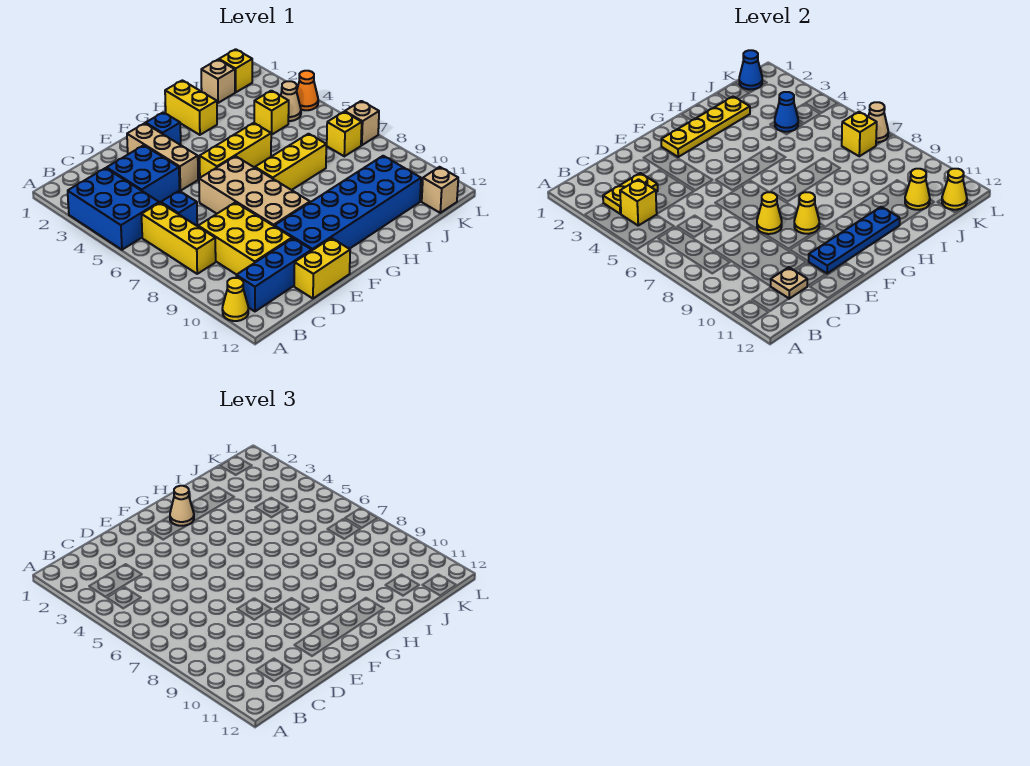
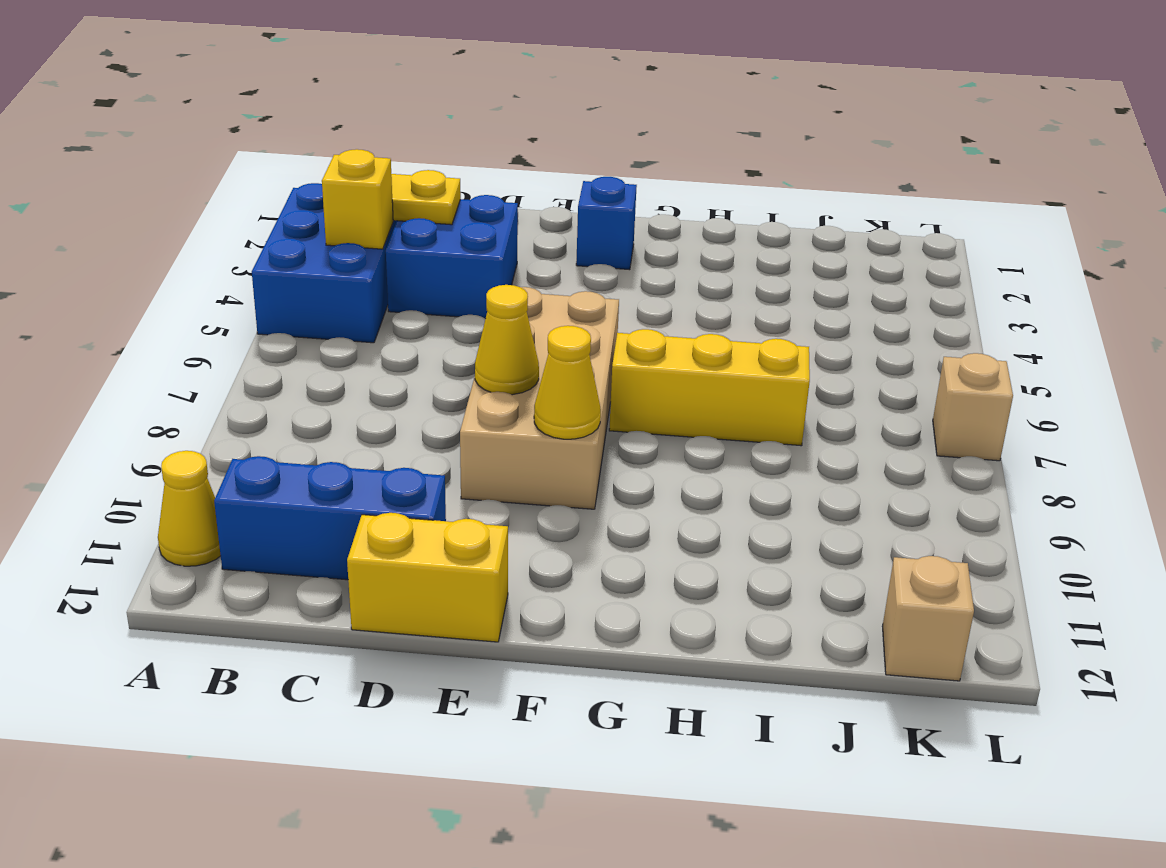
none -> yellow brick B6:B8 level 1
none -> blue brick C6 level 1
none -> yellow brick C8:D10 level 1
none -> tan brick E2:E4 level 1

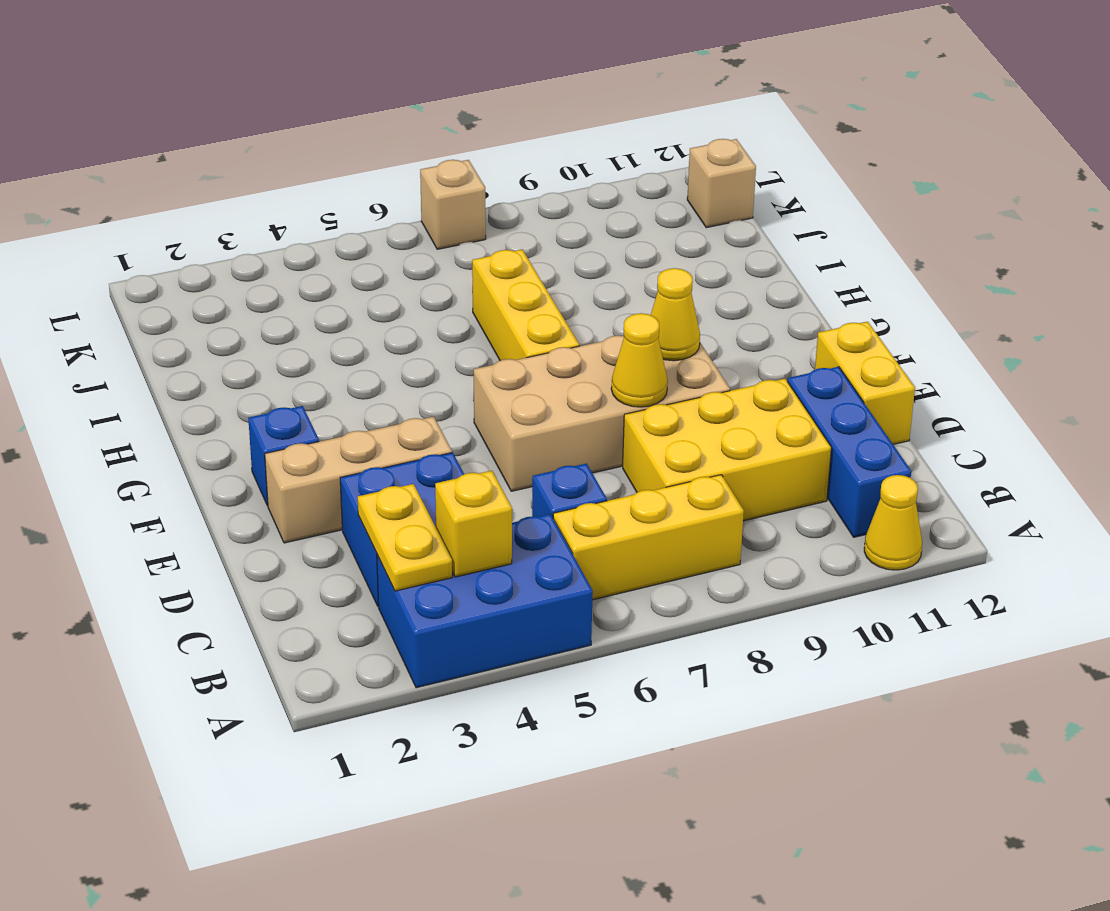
none -> blue brick E10:J11 level 1
none -> yellow brick F5:H5 level 1
none -> yellow brick H1:H2 level 1
none -> tan brick J1 level 1

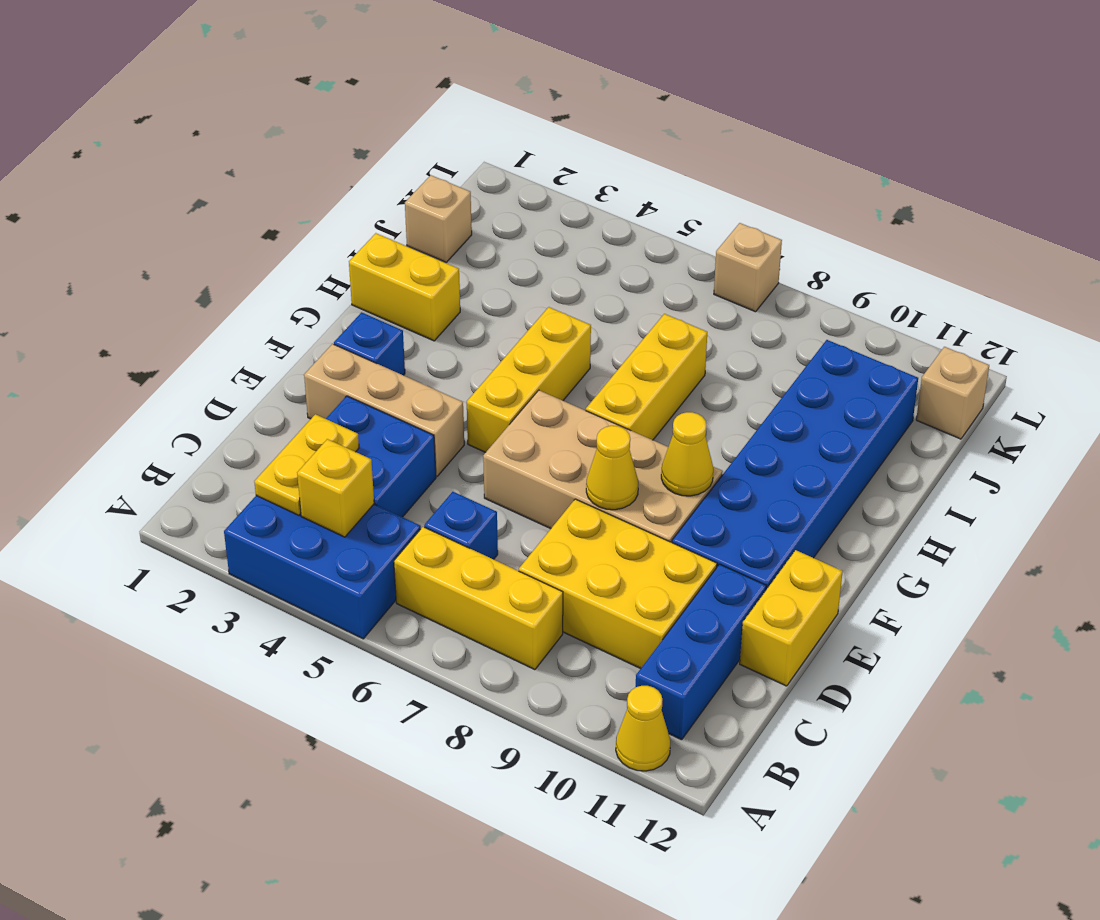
none -> yellow brick J4 level 1
none -> yellow brick K1 level 1
none -> tan cone K4 level 1
none -> yellow brick K7 level 1

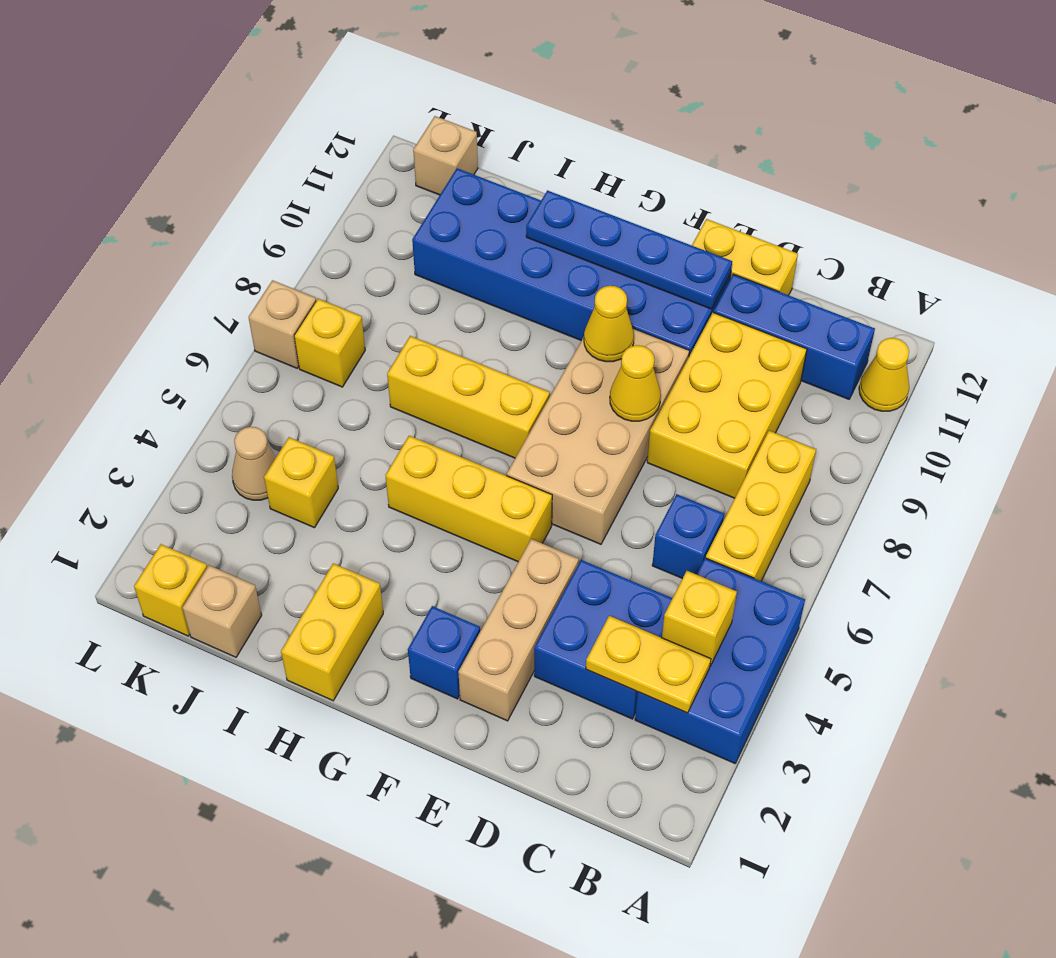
none -> orange cone L4 level 1
none -> tan plate C11 level 2
none -> yellow plate F2:I2 level 2
none -> blue cone J4 level 2

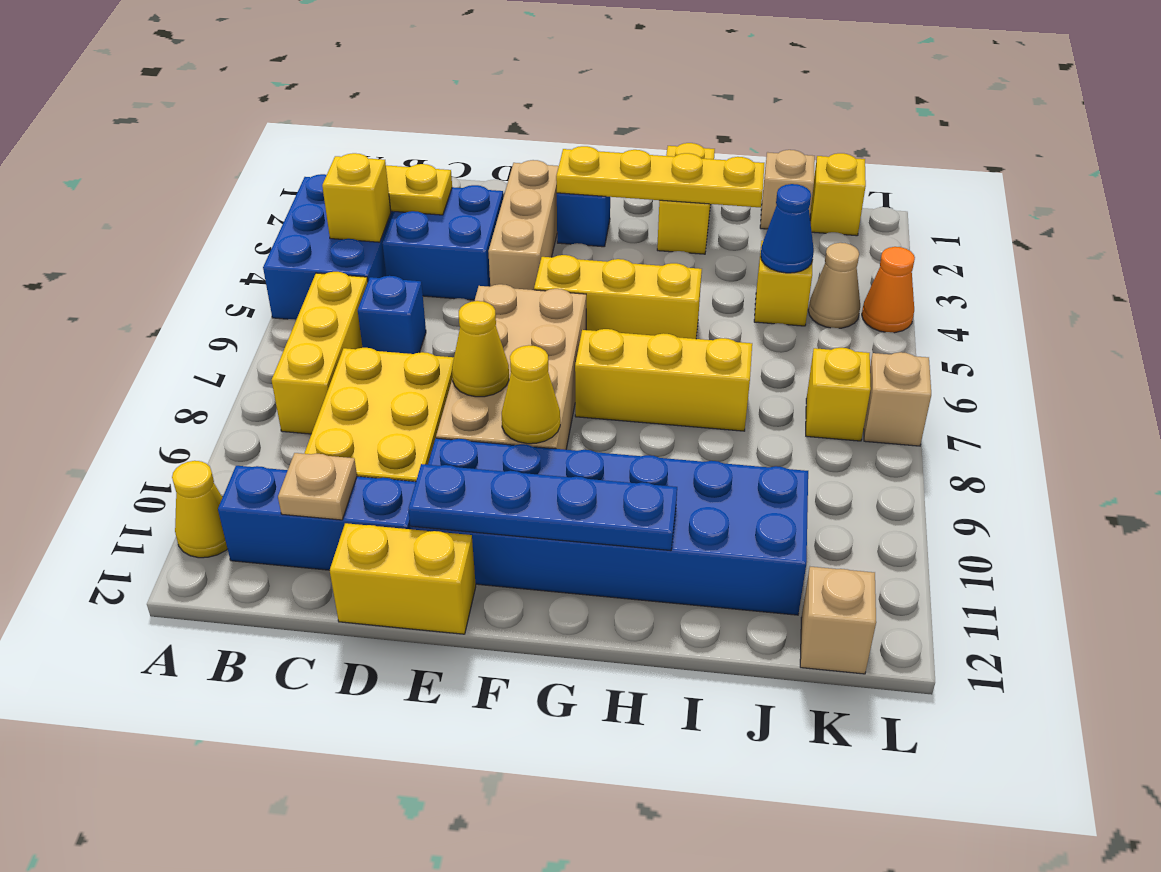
none -> yellow cone J11 level 2
none -> blue cone K1 level 2
none -> yellow brick K7 level 2
none -> yellow cone K12 level 2

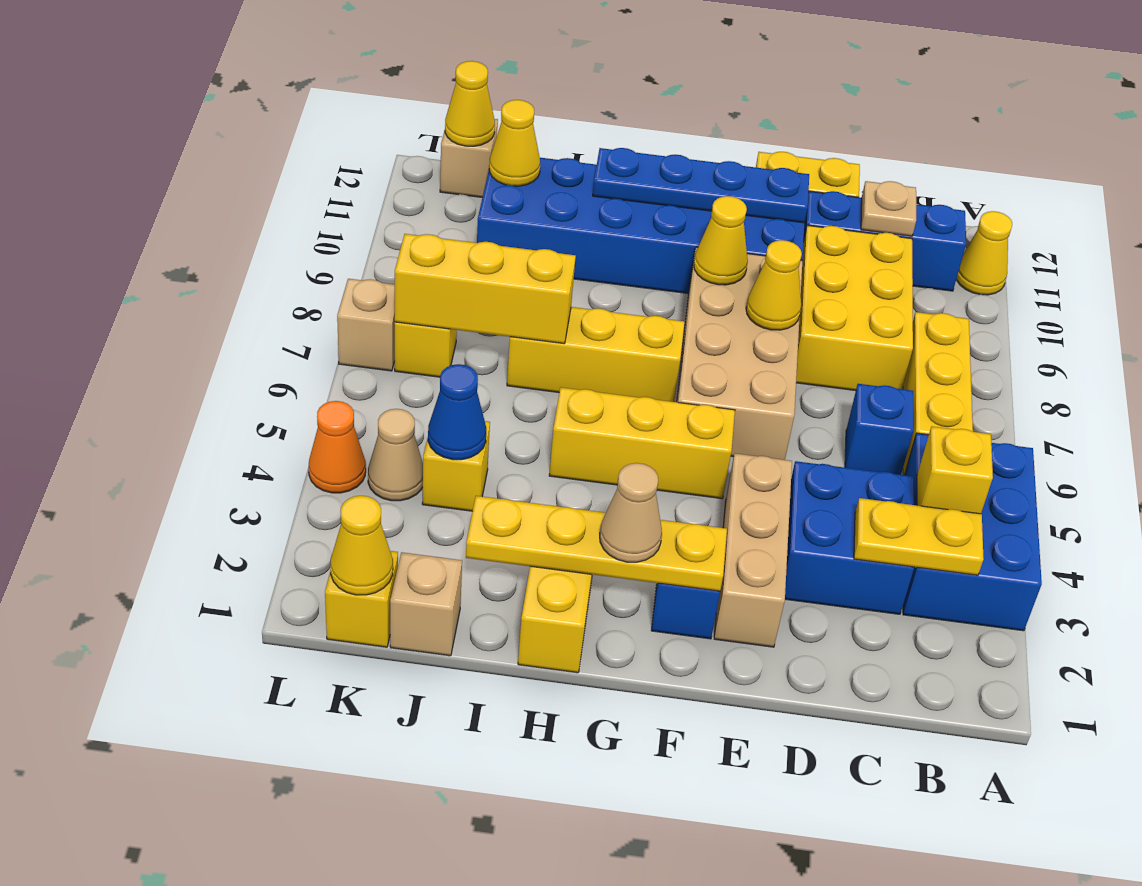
yellow brick I7:K7 level 2 -> yellow brick K7 level 2
yellow cone K1 level 2 -> blue cone K1 level 2
none -> tan cone L7 level 2

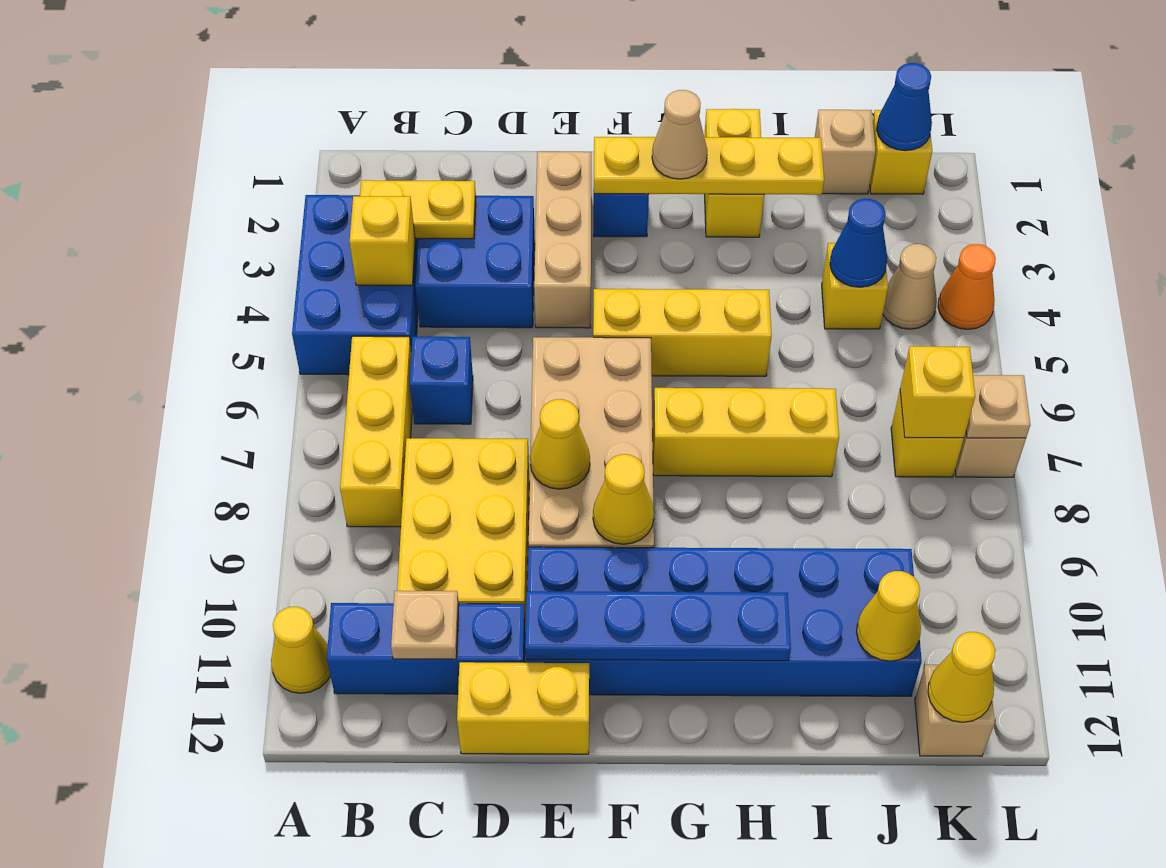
tan plate L7 level 2 -> tan cone L7 level 2

